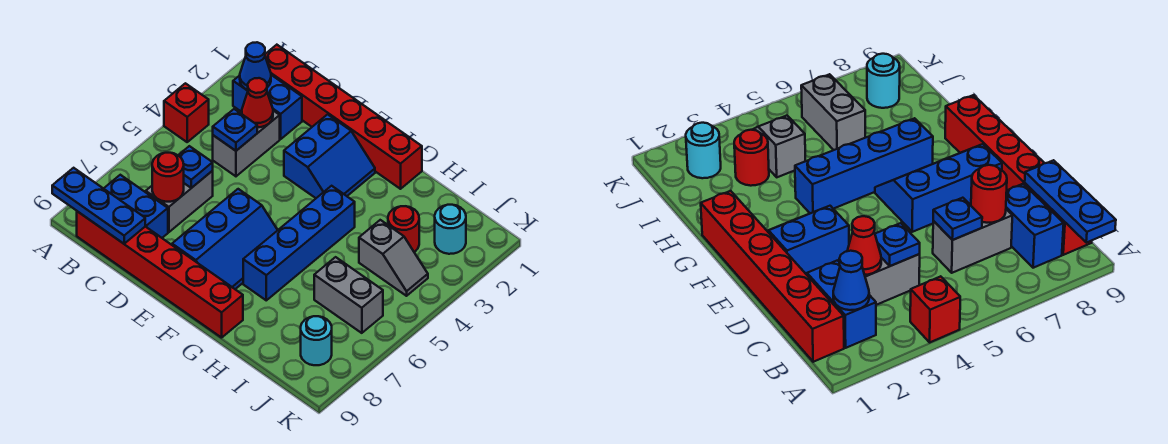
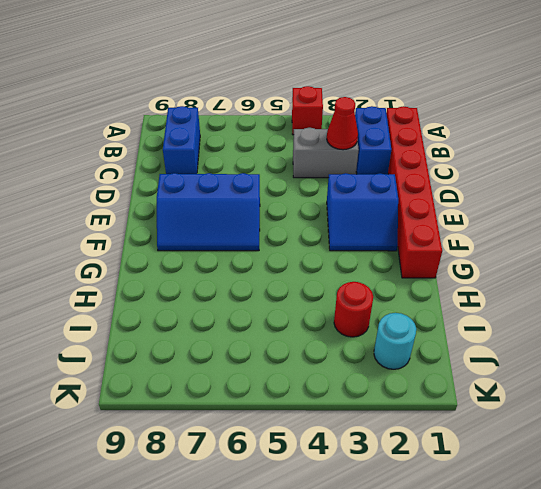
none -> red brick B9:G9 level 1
none -> grey brick C6:C7 level 1
none -> blue brick G4:G7 level 1

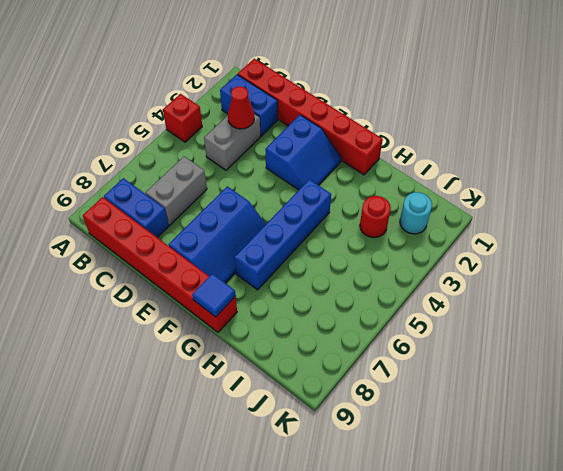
blue tile G9 level 2 -> none
none -> grey slope I4:J4 level 1 top I
none -> grey brick I6:J6 level 1
none -> cyan round brick J8 level 1

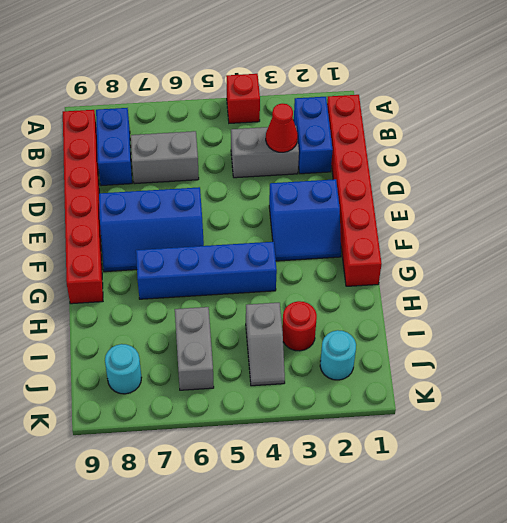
none -> blue plate A9:C9 level 2
none -> blue cone B2 level 2
none -> blue plate C4 level 2

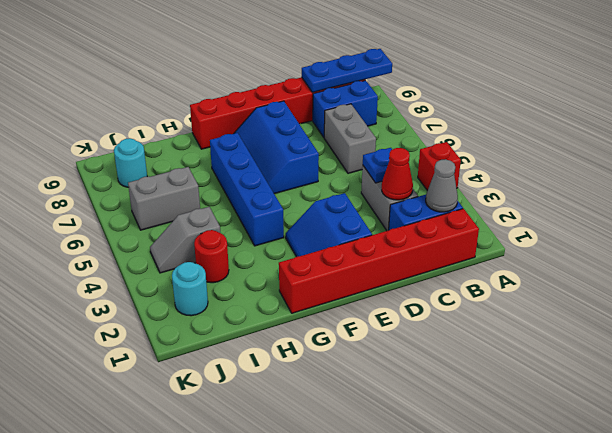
grey cone B2 level 2 -> blue cone B2 level 2
none -> blue plate C6 level 2
none -> red round brick C7 level 2

